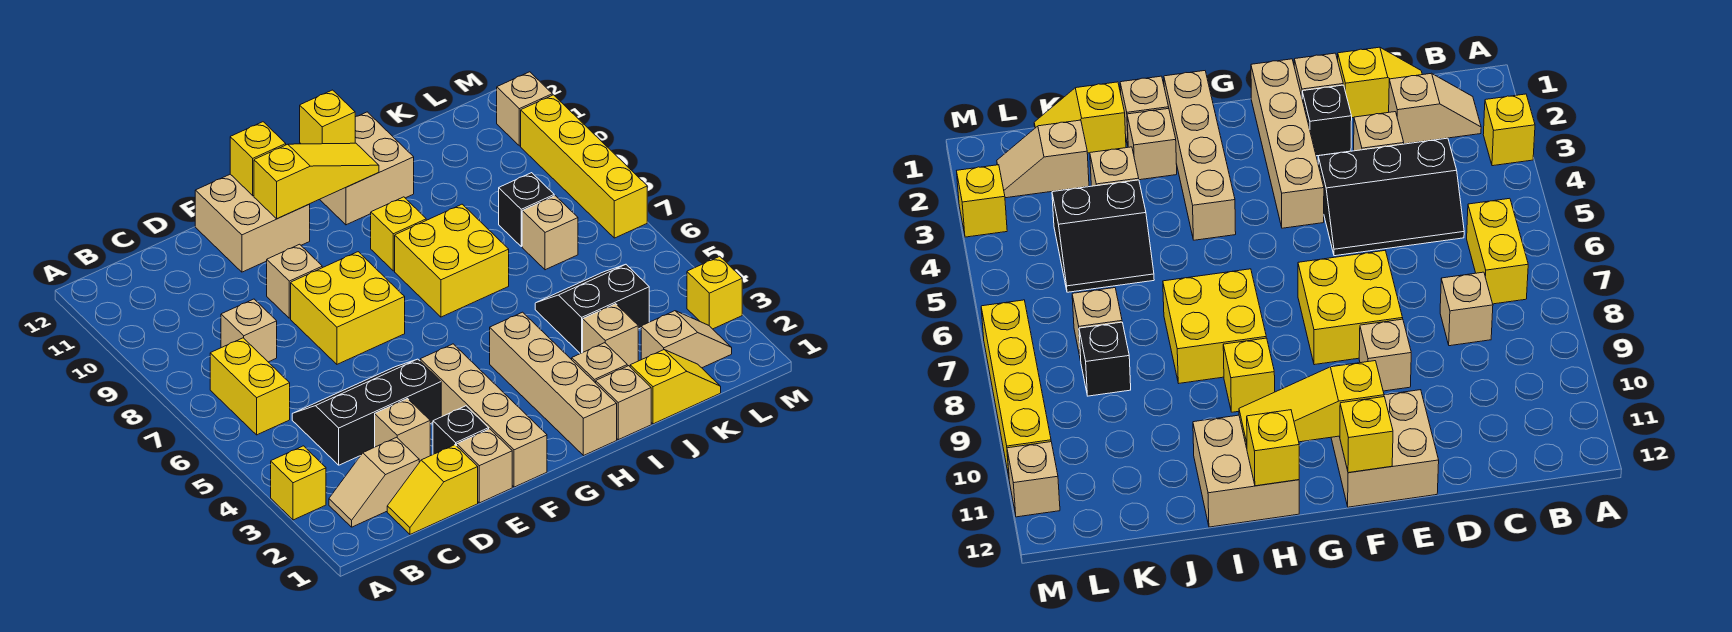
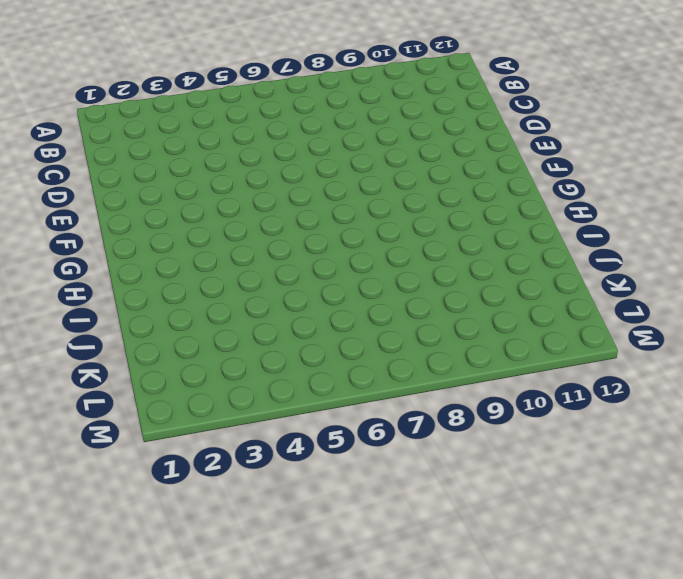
none -> yellow brick A3 level 1
none -> tan slope B2:C2 level 1 top C
none -> yellow brick B6:B7 level 1
none -> yellow slope C1:D1 level 1 top D

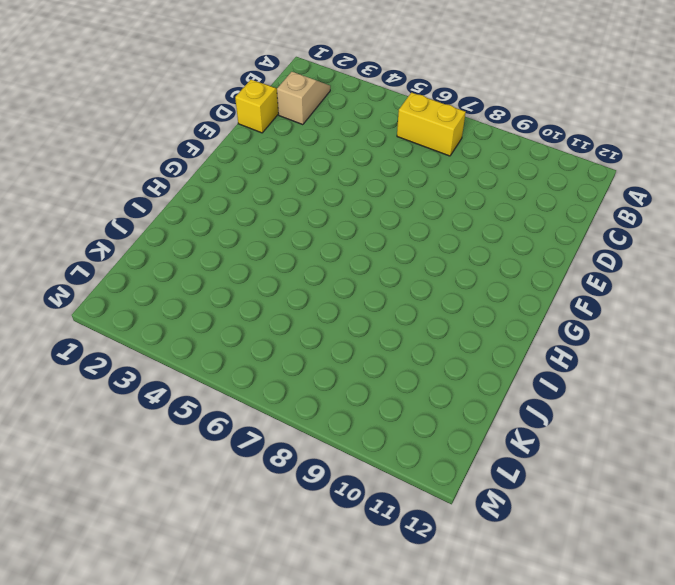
none -> yellow brick A3 level 1
none -> black slope C4:E5 level 1 top 4
none -> tan brick C8 level 1
none -> tan brick D3 level 1

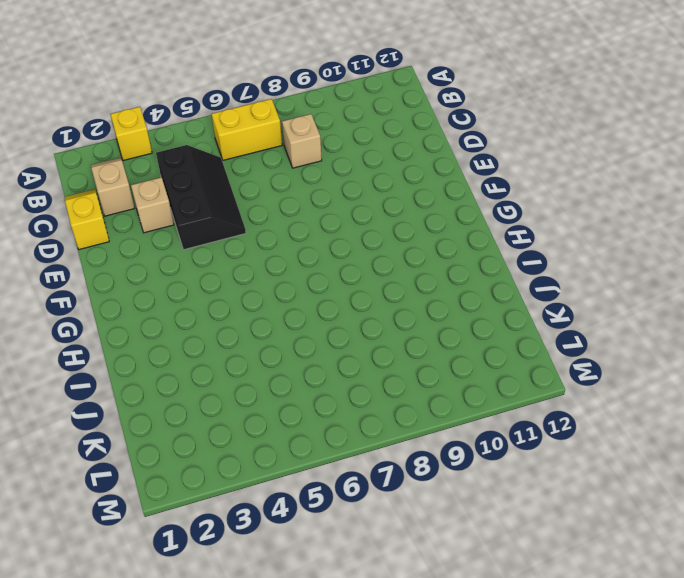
none -> tan brick E1 level 1
none -> black brick E2 level 1
none -> yellow brick E7:F8 level 1
none -> tan brick E9 level 1

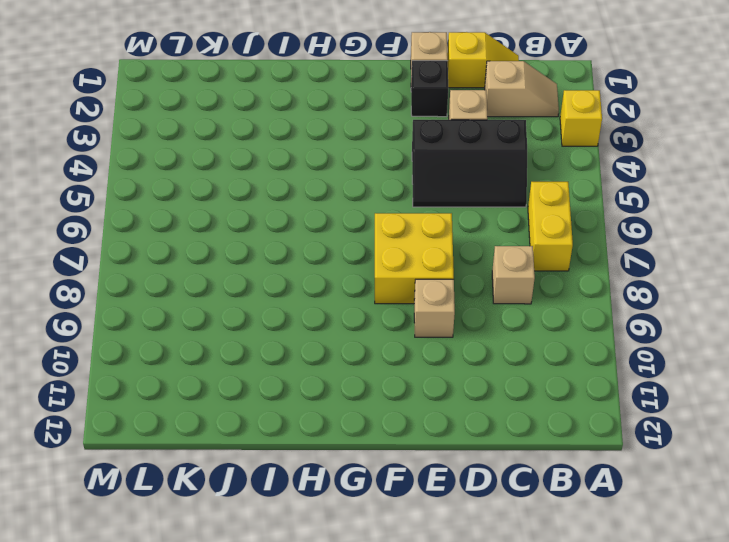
none -> tan brick E11:F12 level 1
none -> tan brick F1:F4 level 1
none -> tan brick H1:H4 level 1
none -> yellow brick H7:I8 level 1

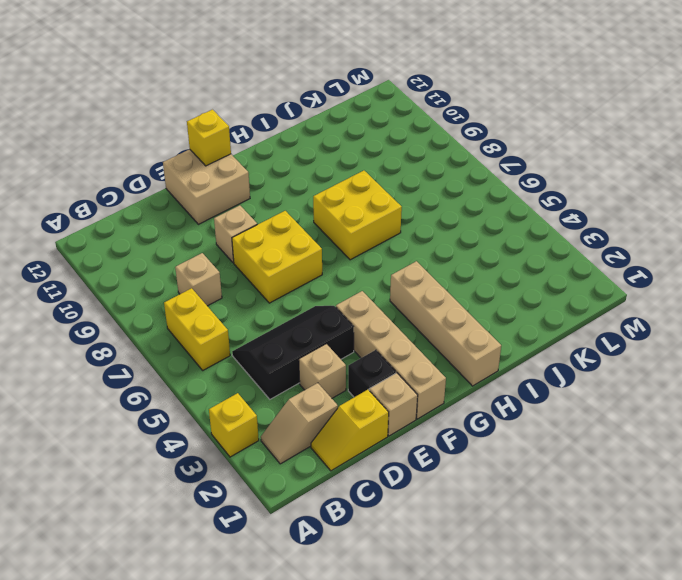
none -> yellow brick H9 level 1
none -> tan brick H11:I12 level 1
none -> tan brick I1 level 1
none -> tan brick I2 level 1

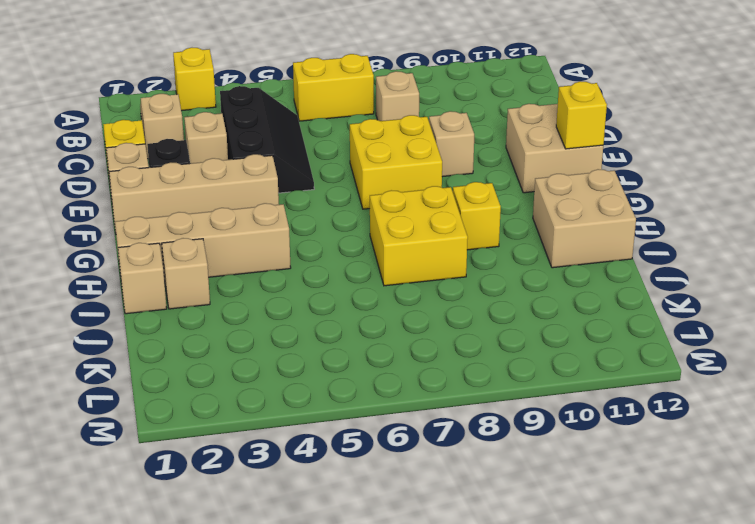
none -> yellow slope J1:K1 level 1 top J
none -> tan brick J3 level 1
none -> black slope J4:K5 level 1 top 4
none -> tan slope K2:L2 level 1 top K

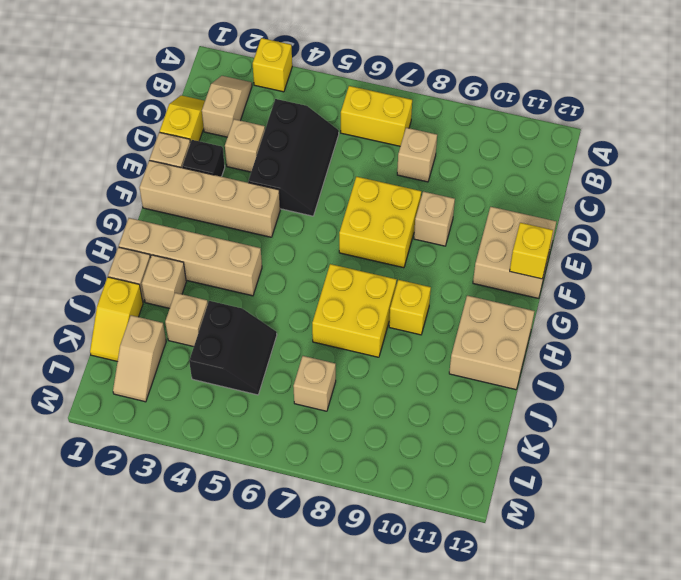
none -> black brick K8 level 1
none -> yellow brick M3 level 1
none -> yellow brick M7:M10 level 1
none -> tan brick M11 level 1

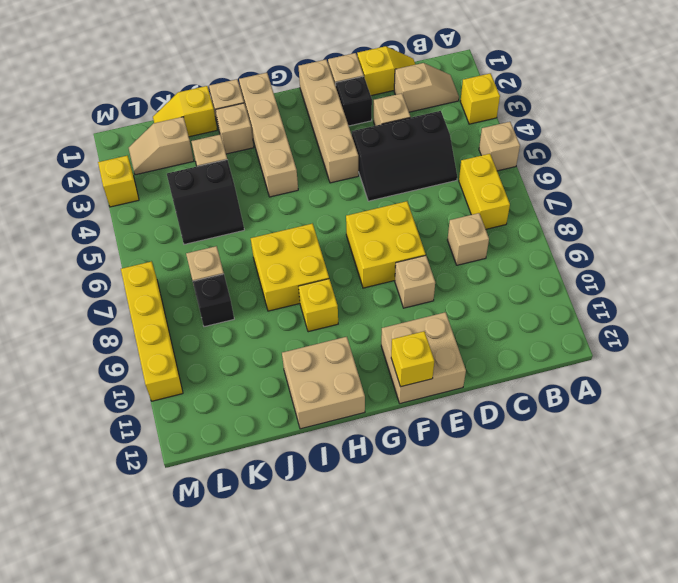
tan brick A5 level 1 -> tan brick M11 level 1
none -> yellow slope F11:H11 level 2 top F
none -> yellow brick H12 level 2

